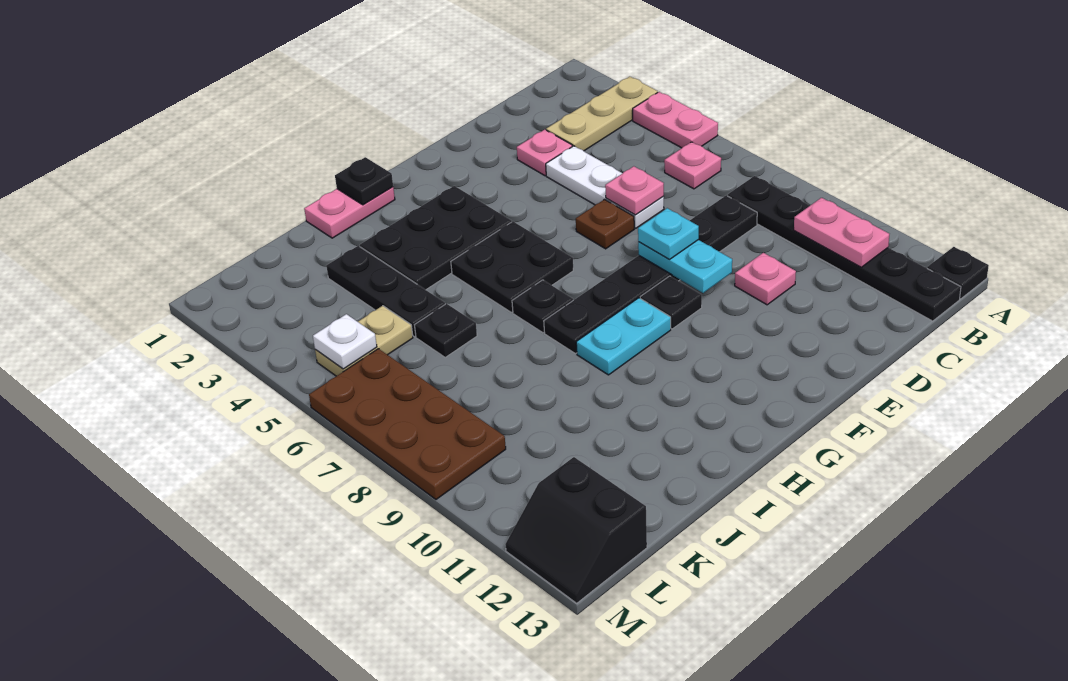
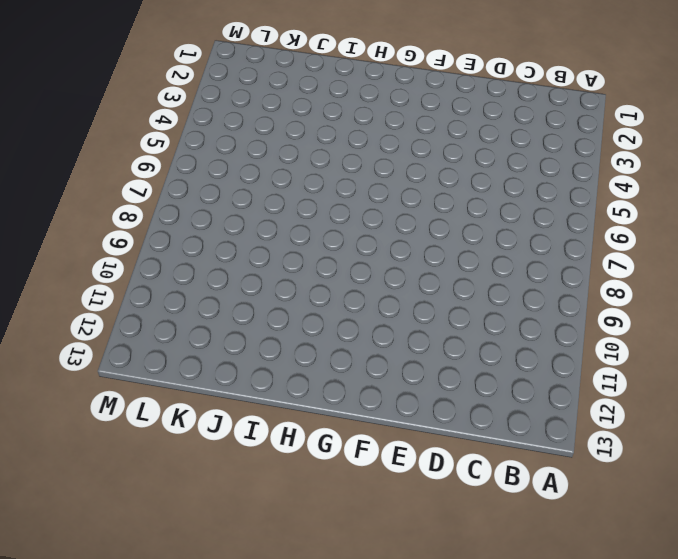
none -> tan plate A3:C3 level 1
none -> pink plate A4:A5 level 1
none -> black plate A13 level 1

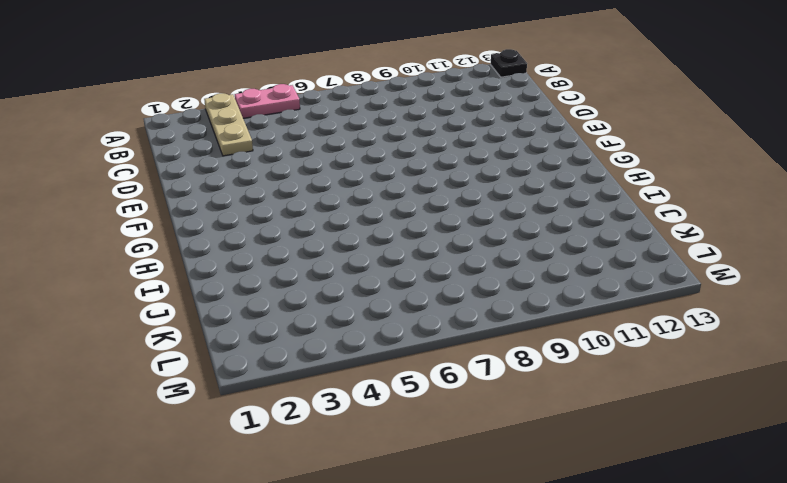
none -> pink plate B6 level 1
none -> black plate B8:B13 level 1
none -> black plate C8:H8 level 1

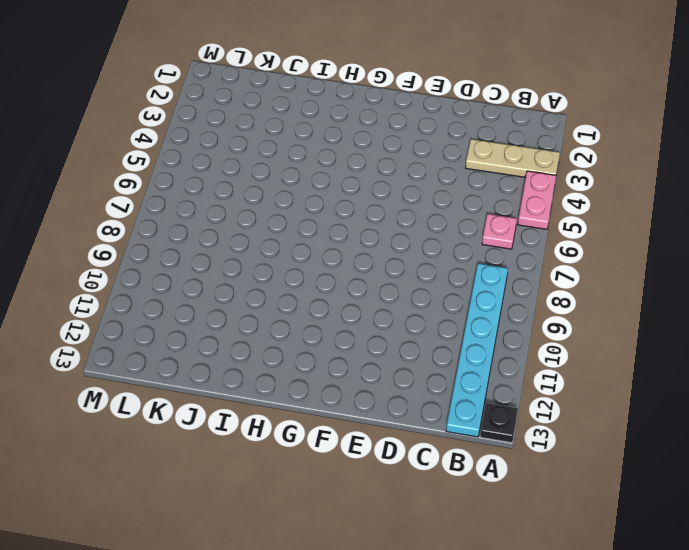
cyan plate B8:B13 level 1 -> black plate B8:B13 level 1
none -> black plate C8:H8 level 1
none -> pink plate D3 level 1
none -> white plate D4:D6 level 1

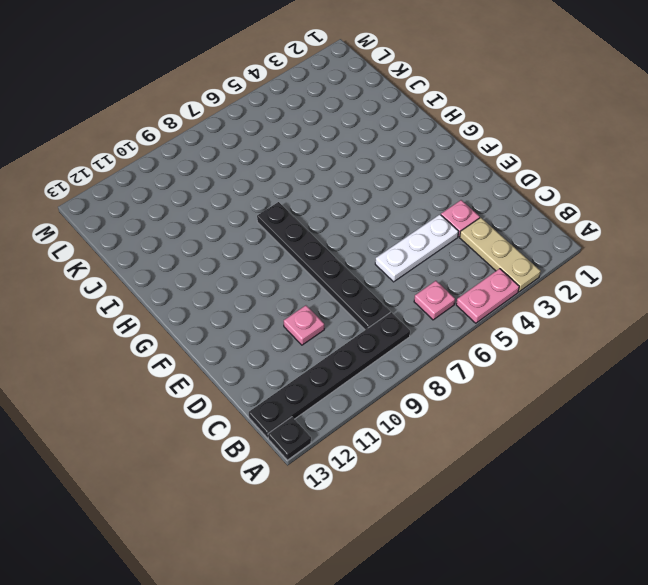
none -> brown plate E6 level 1
none -> black plate F9 level 1
none -> black plate G3:I4 level 1

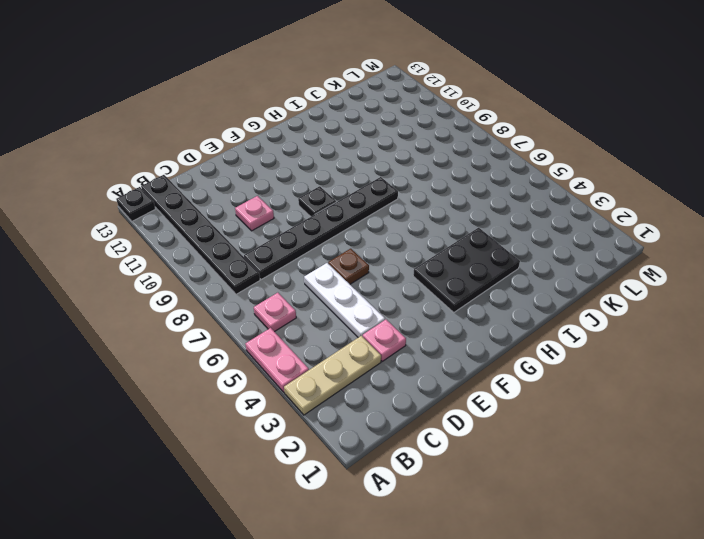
none -> black plate G5:H6 level 1
none -> cyan plate G9:H9 level 1
none -> pink plate H1:I1 level 1

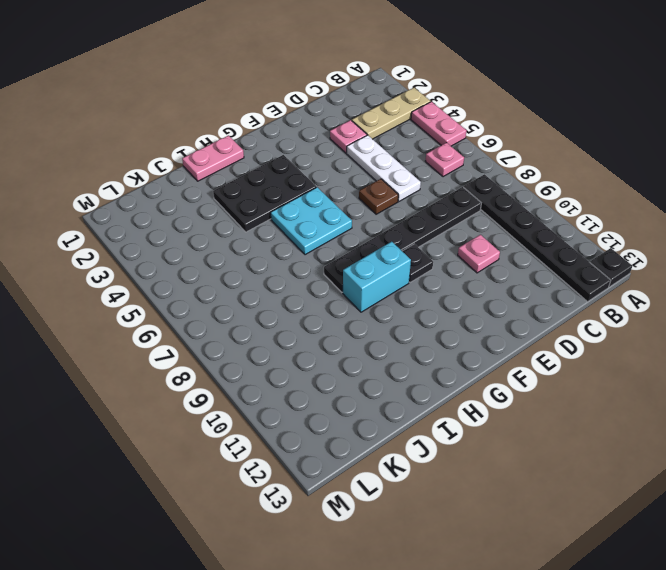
cyan plate G5:H6 level 1 -> black plate G5:H6 level 1
cyan brick G9:H9 level 1 -> cyan plate G9:H9 level 1
none -> black plate H7 level 1
none -> black plate J3:J5 level 1
none -> black plate J6 level 1

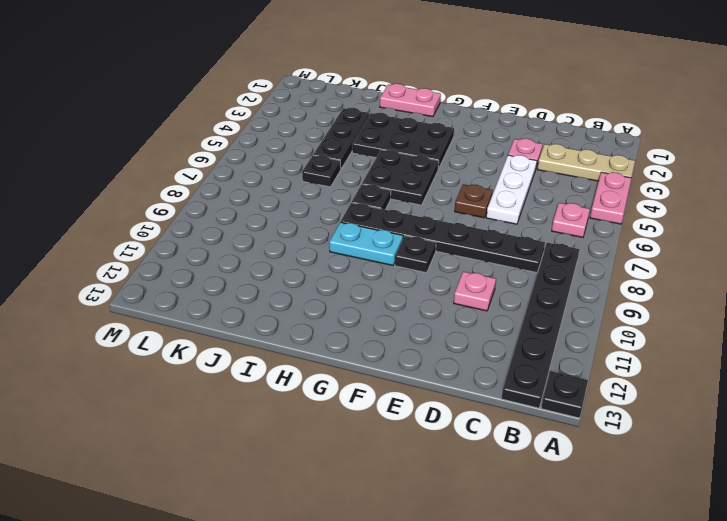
none -> tan plate K5:L5 level 1
none -> brown plate L6:M9 level 1
none -> black slope L12:M13 level 1 top L

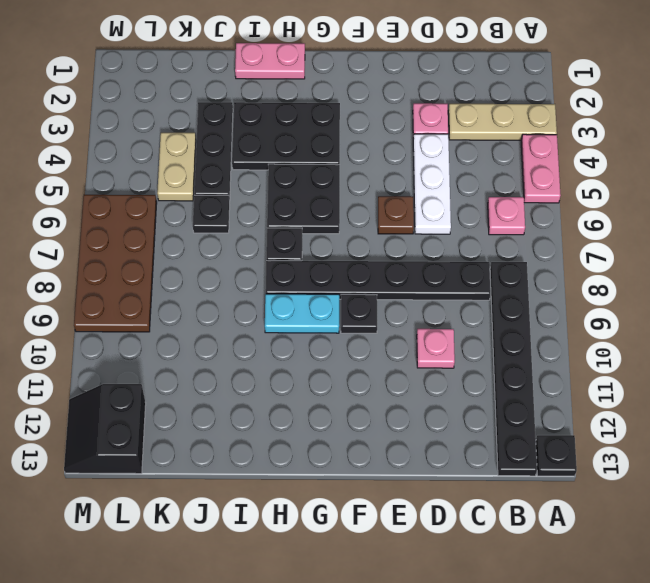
tan plate K4:K5 level 1 -> tan plate K5:L5 level 1
none -> pink plate B10:B11 level 2
none -> pink plate D6 level 2
none -> cyan plate E8:E9 level 2

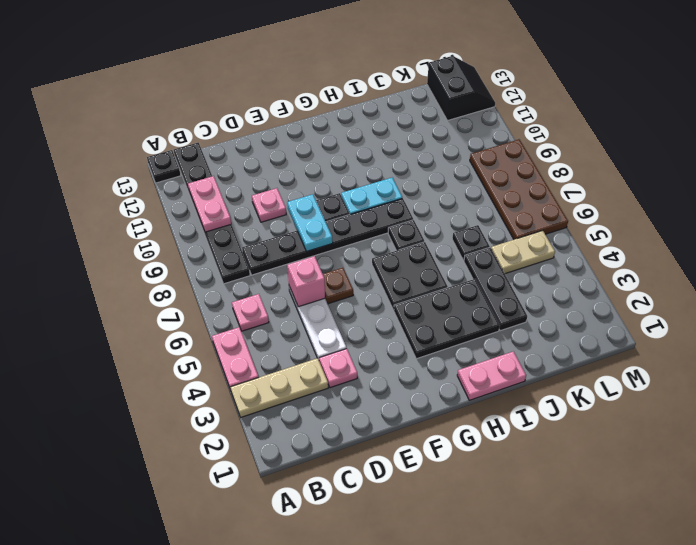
pink brick D6 level 2 -> pink plate D6 level 2
none -> black plate H1 level 2
none -> white plate L5 level 2
none -> cyan plate E8 level 3

